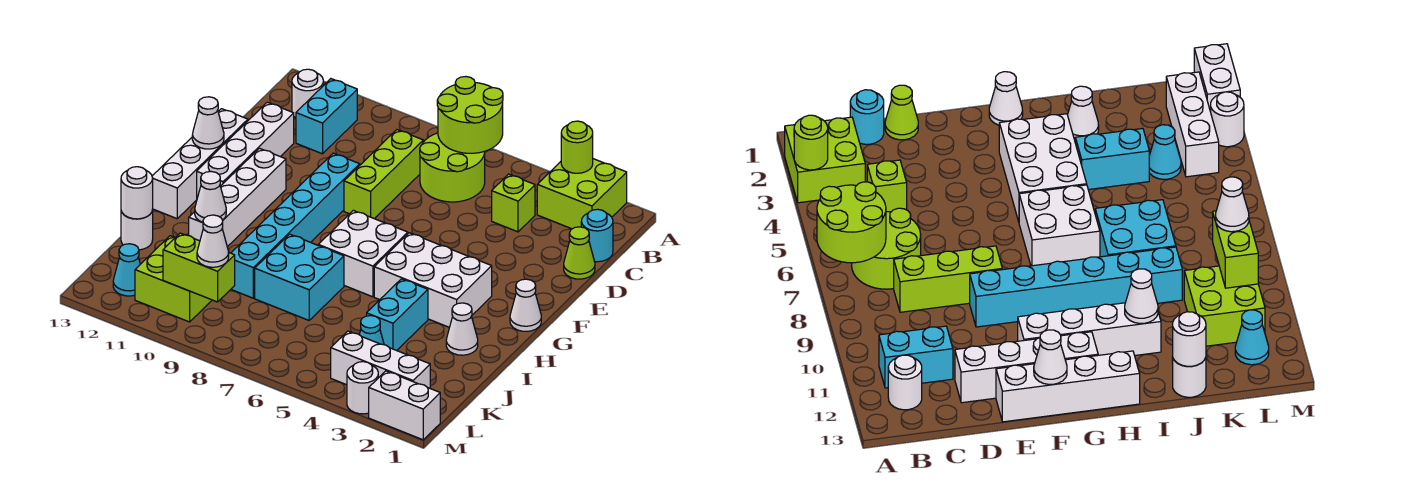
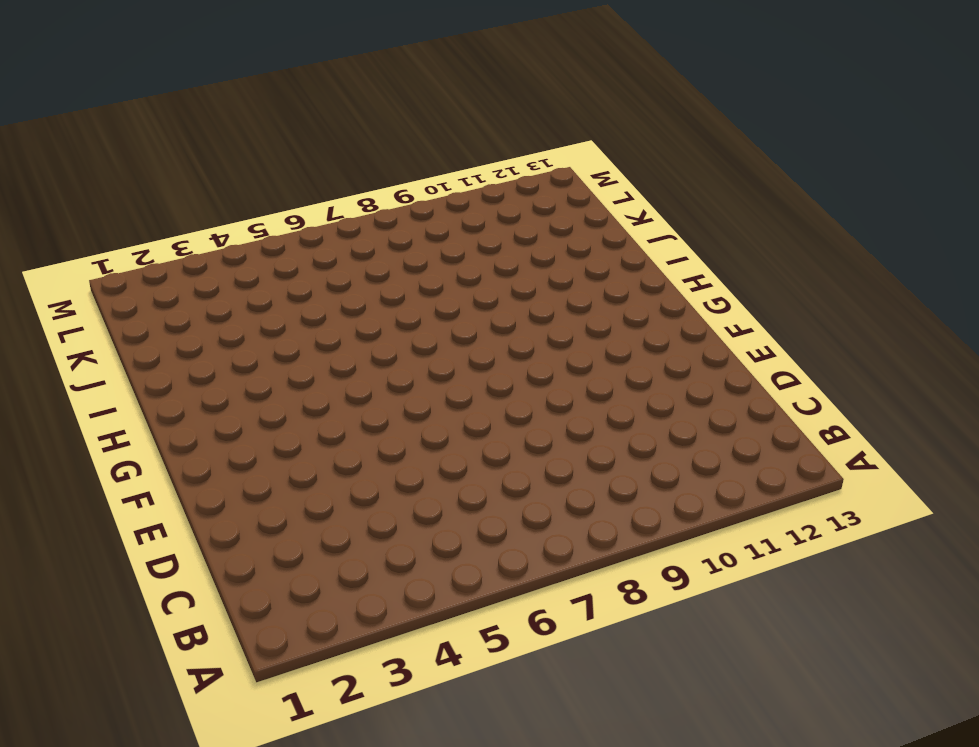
none -> lime brick A2:B3 level 1
none -> lime round brick B6:C7 level 1
none -> cyan brick B11:C11 level 1
none -> white round brick B12 level 1

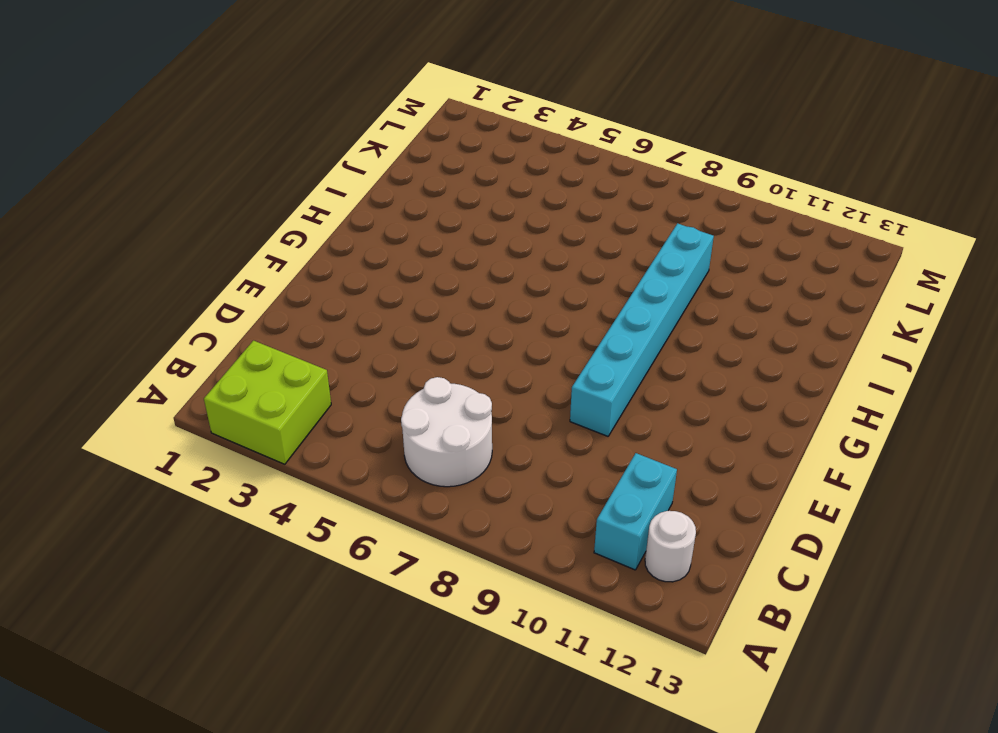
white round brick B6:C7 level 1 -> lime round brick B6:C7 level 1
none -> cyan round brick C1 level 1
none -> lime brick C4 level 1
none -> lime brick C8:E8 level 1
none -> lime cone D1 level 1

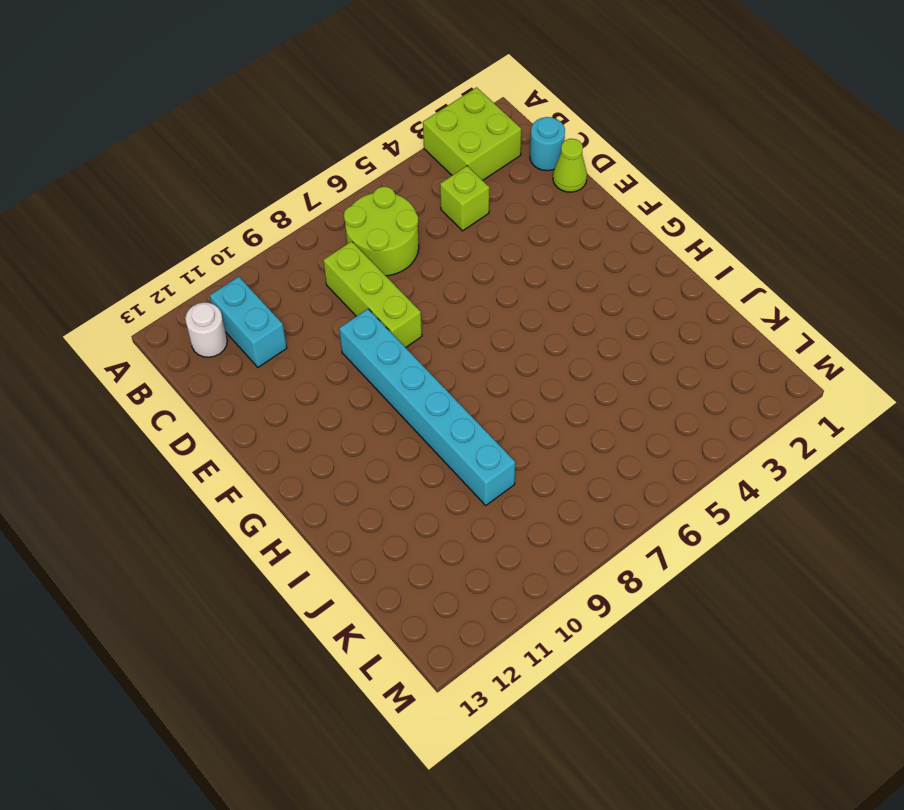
none -> white brick D12:G12 level 1
none -> white brick E13:H13 level 1
none -> white brick F11:I11 level 1
none -> white cone G1 level 1

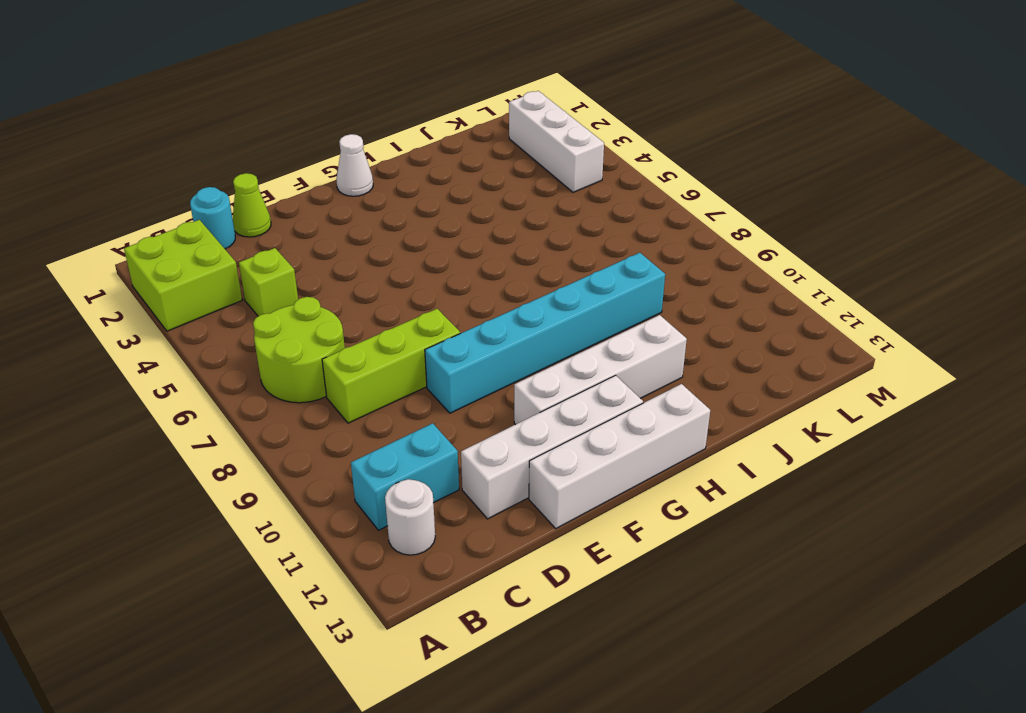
none -> white brick G3:H5 level 1
none -> white brick G6:H7 level 1
none -> white cone I2 level 1
none -> cyan brick I4:J4 level 1

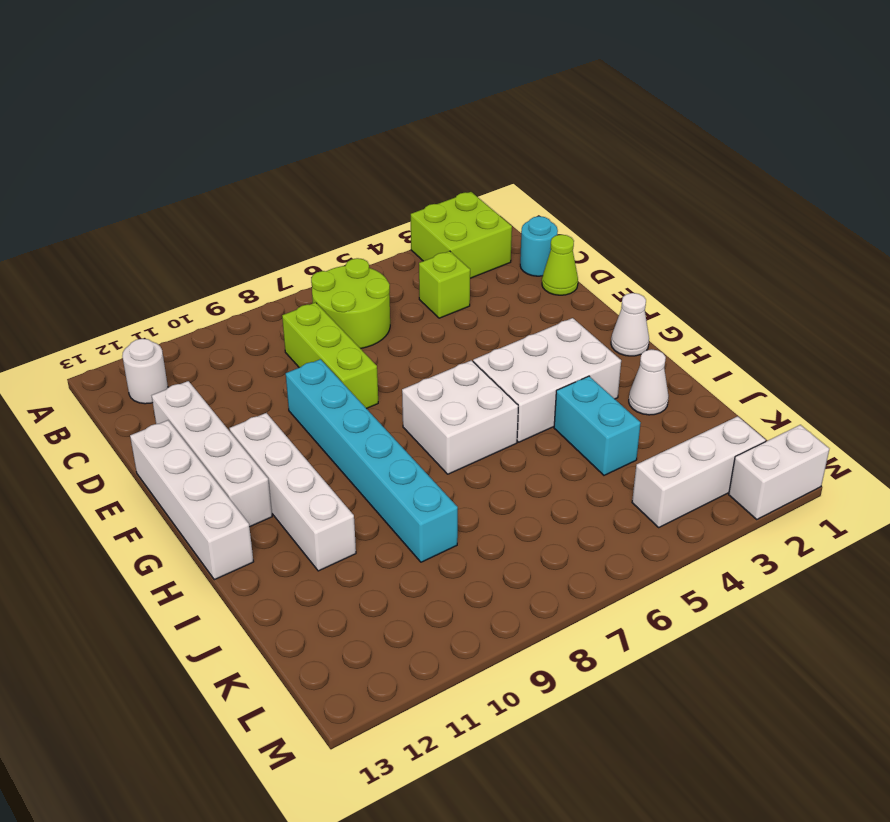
none -> cyan brick B11:C11 level 1
none -> cyan brick I7:J8 level 1
none -> white round brick J13 level 1
none -> cyan cone K4 level 1

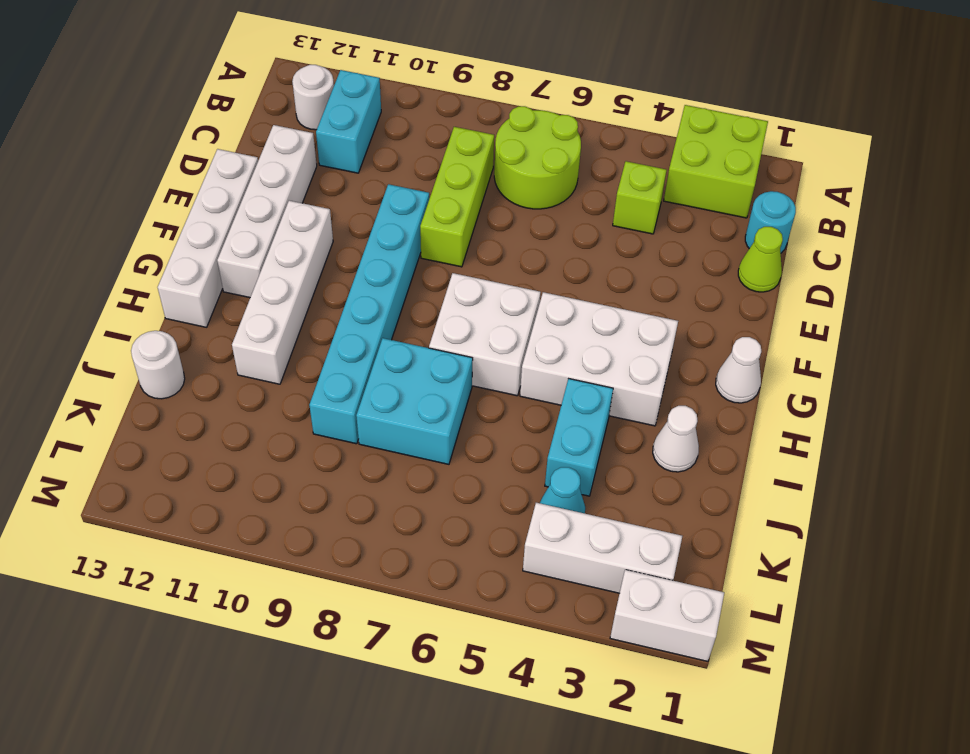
none -> lime brick K10:L11 level 1
none -> cyan cone L12 level 1
none -> white round brick M3 level 1
none -> lime round brick A3 level 2

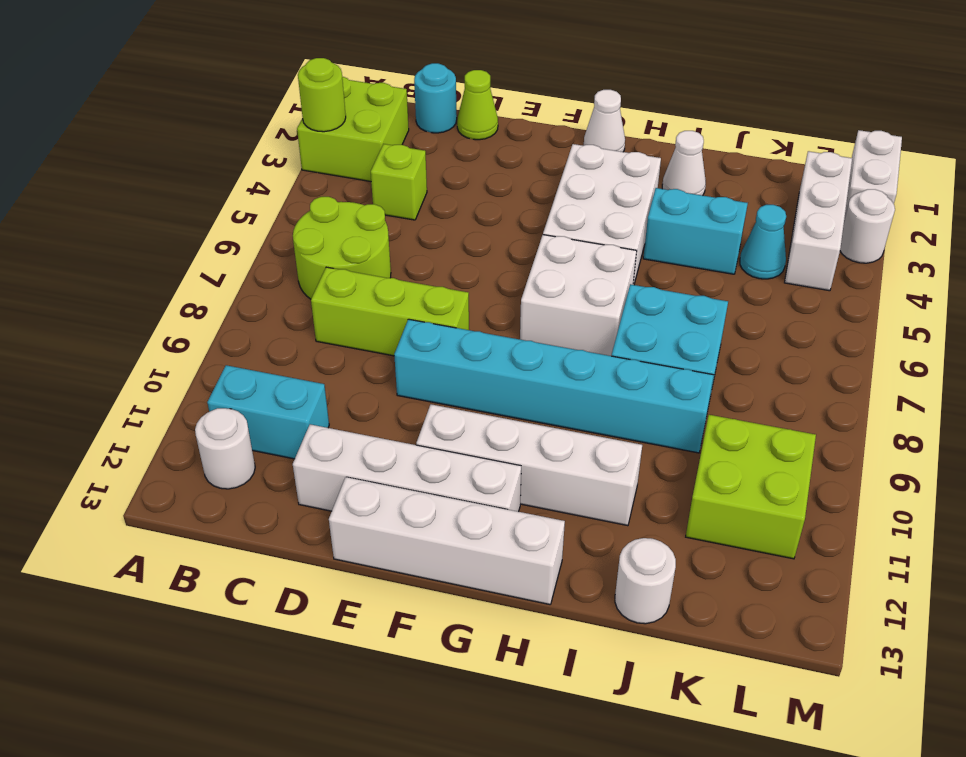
none -> cyan cone L12 level 1
none -> lime round brick A6:B7 level 2
none -> white cone F13 level 2
none -> white cone I11 level 2

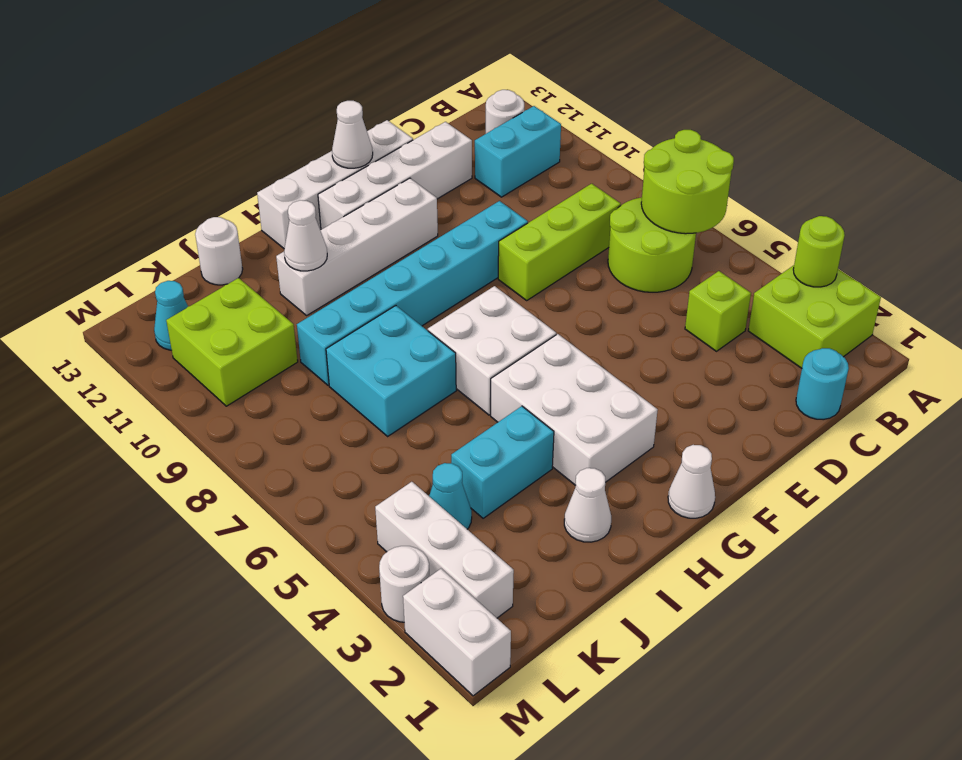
none -> lime cone D1 level 1
none -> white round brick J13 level 2
none -> lime brick L9:L10 level 2
none -> white cone L9 level 3

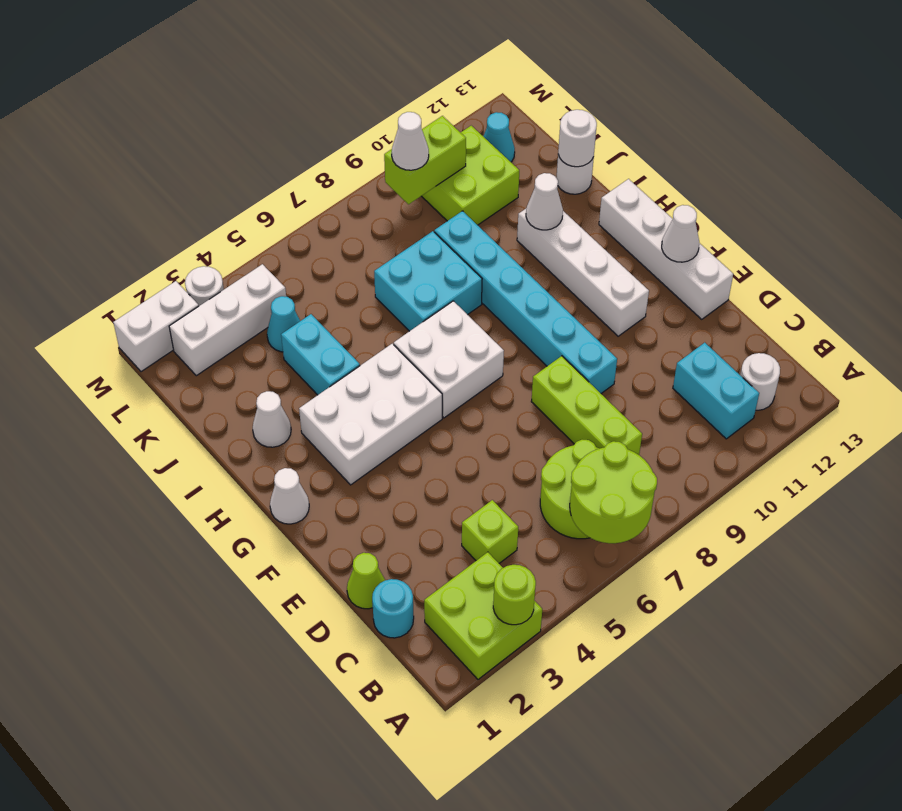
none -> white brick D12:G12 level 1

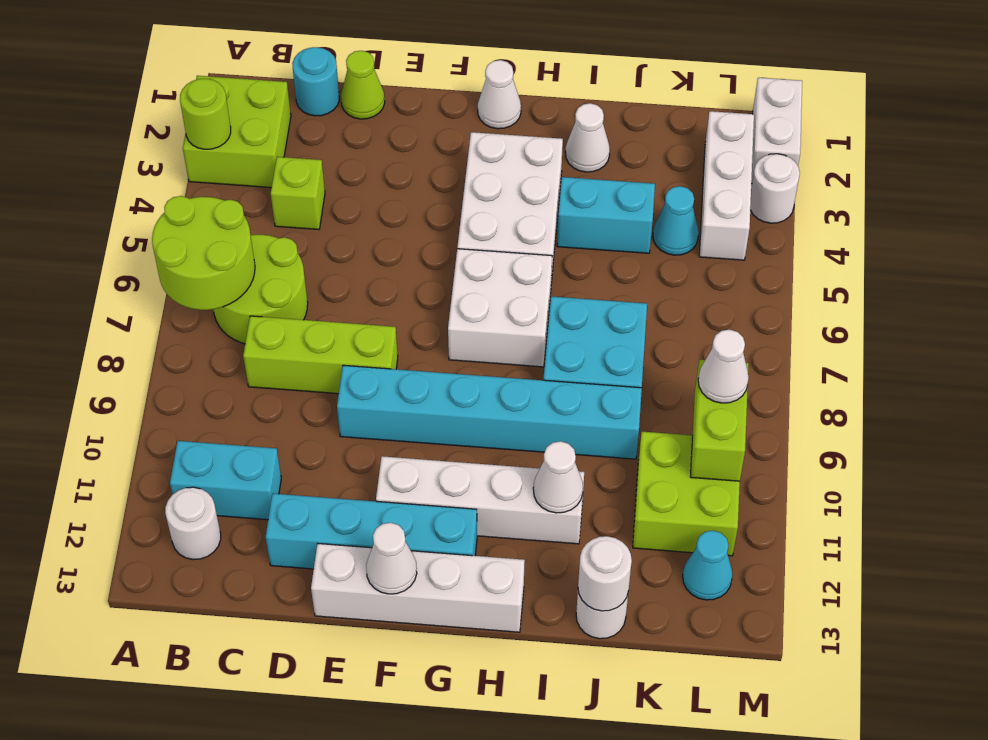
cyan brick D12:G12 level 1 -> white brick D12:G12 level 1

